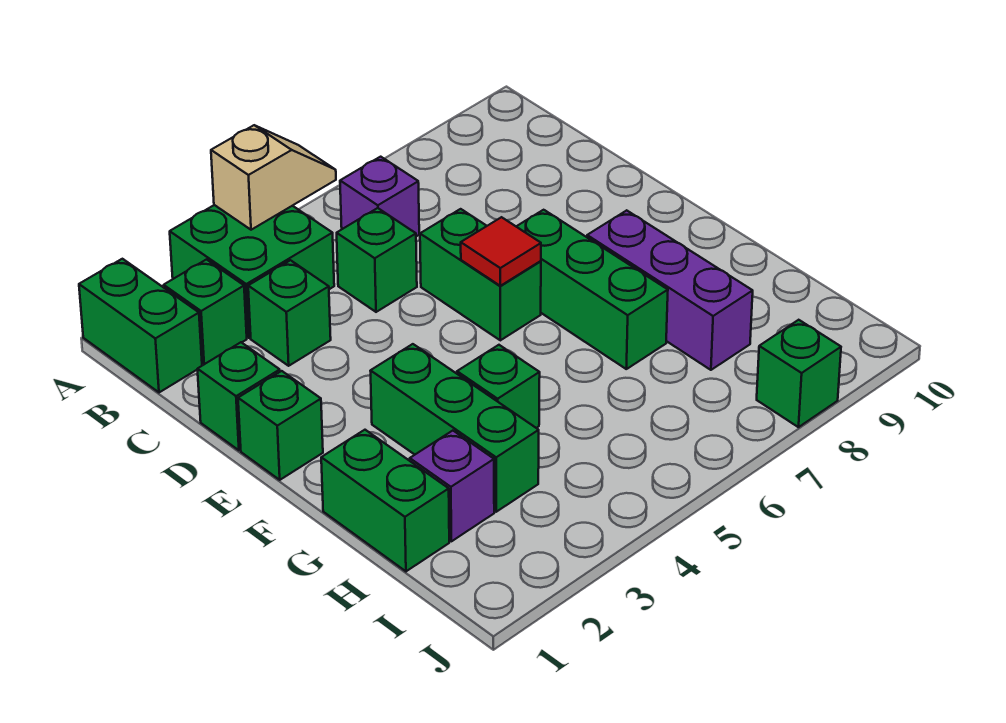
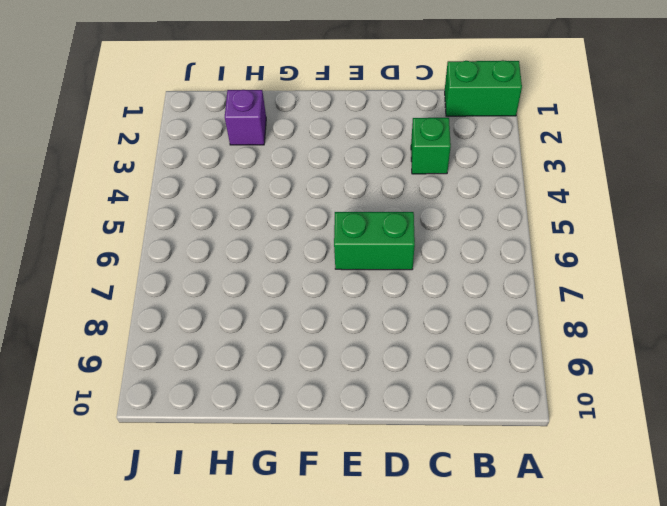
none -> green brick A3:B4 level 1
none -> green brick B2 level 1
none -> purple brick B6 level 1

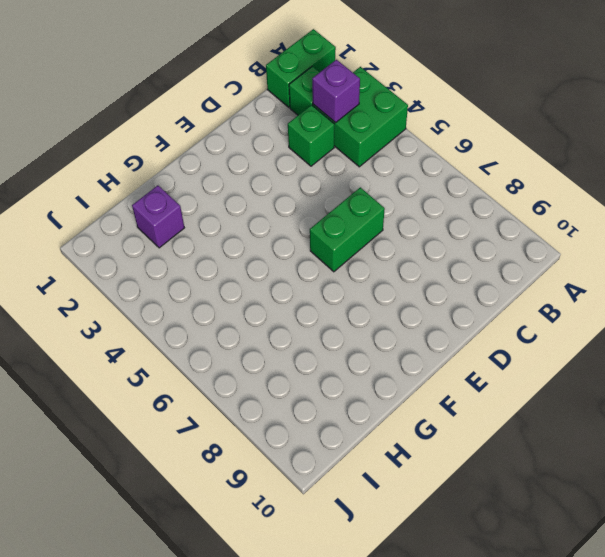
purple brick B3 level 2 -> purple brick B6 level 1
none -> green brick C5 level 1
none -> green brick D1 level 1
none -> green brick E1 level 1

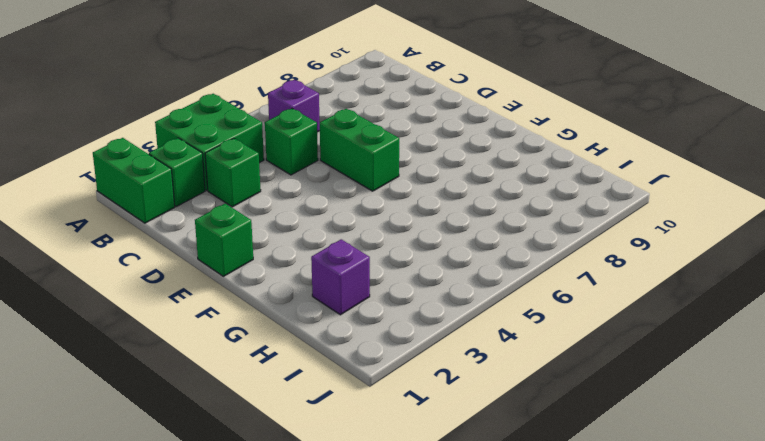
none -> green brick D1 level 1
none -> green brick E7:G7 level 1
none -> green brick F3:H3 level 1

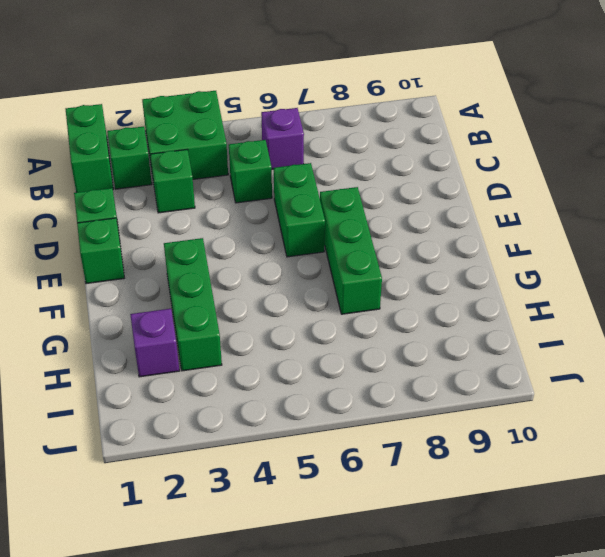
none -> purple brick F8:H8 level 1
none -> green brick G1:H1 level 1
none -> green brick G4 level 1

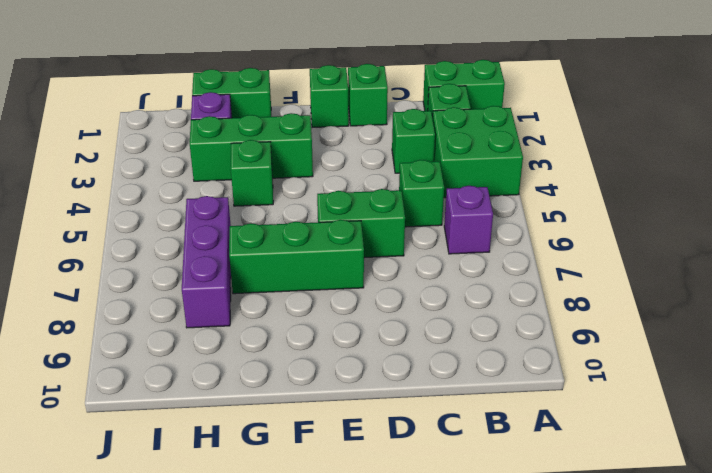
purple brick H6:H8 level 1 -> purple brick F8:H8 level 1
none -> green brick J8 level 1
none -> tan slope A4:A5 level 2 top 4
none -> red tile E6 level 2

